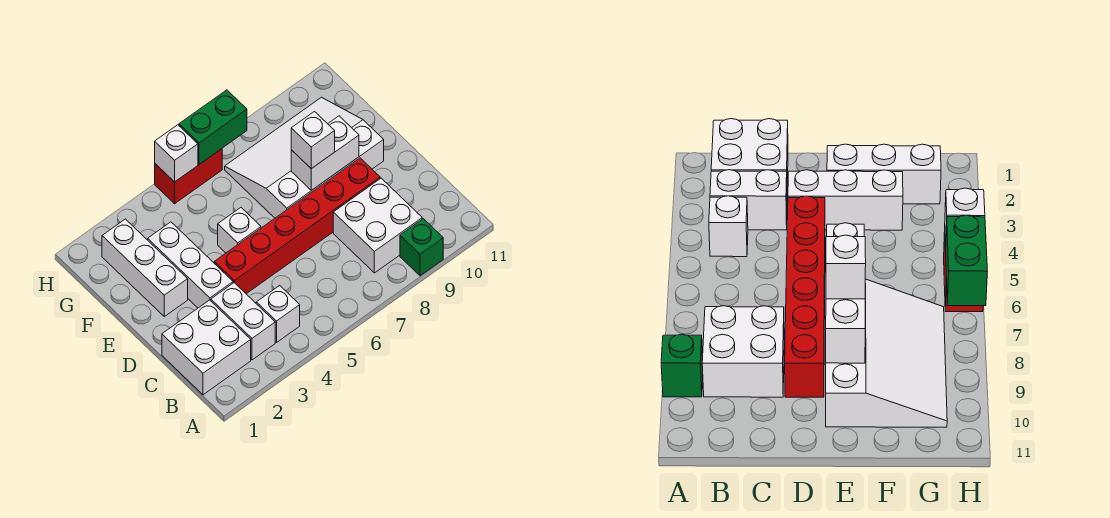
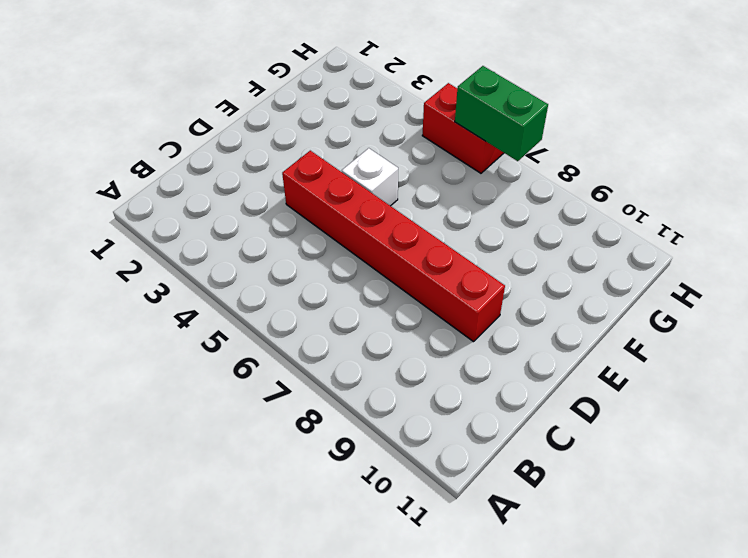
none -> green brick A9 level 1
none -> white brick B1:C2 level 1
none -> white brick B3:C3 level 1

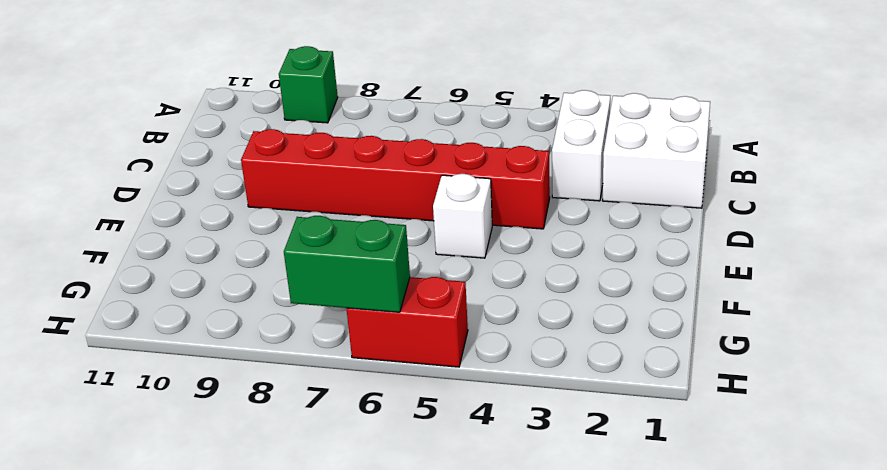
none -> white brick B4 level 1
none -> white brick B8:C9 level 1
none -> white brick D3:F3 level 1

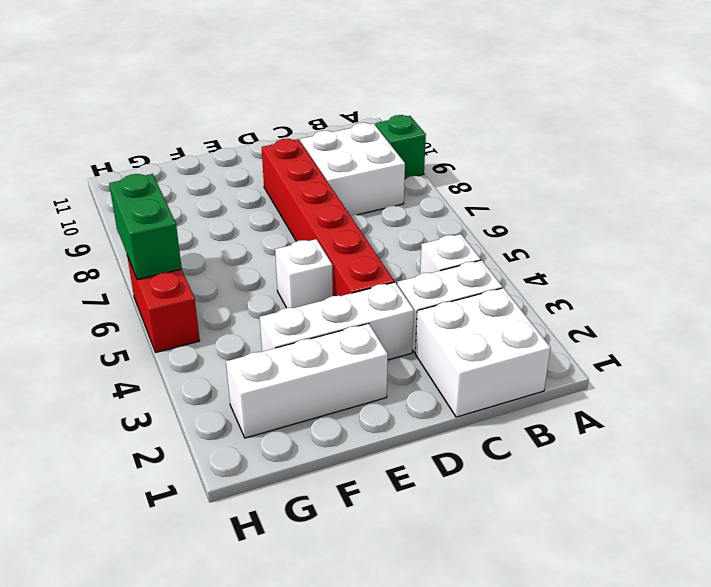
none -> white slope E7:G10 level 1 top E
none -> white brick E8:E9 level 2
none -> white brick H5 level 2

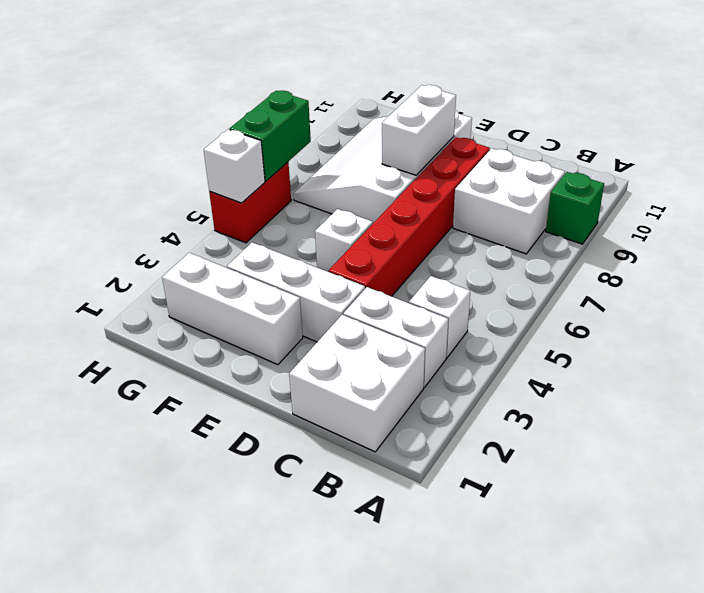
none -> white brick E8 level 3

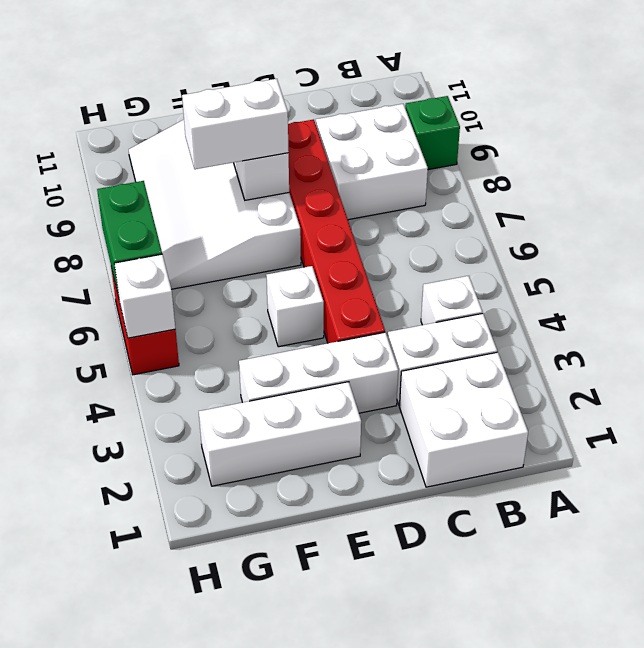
white brick E8:F8 level 3 -> white brick E8 level 3

